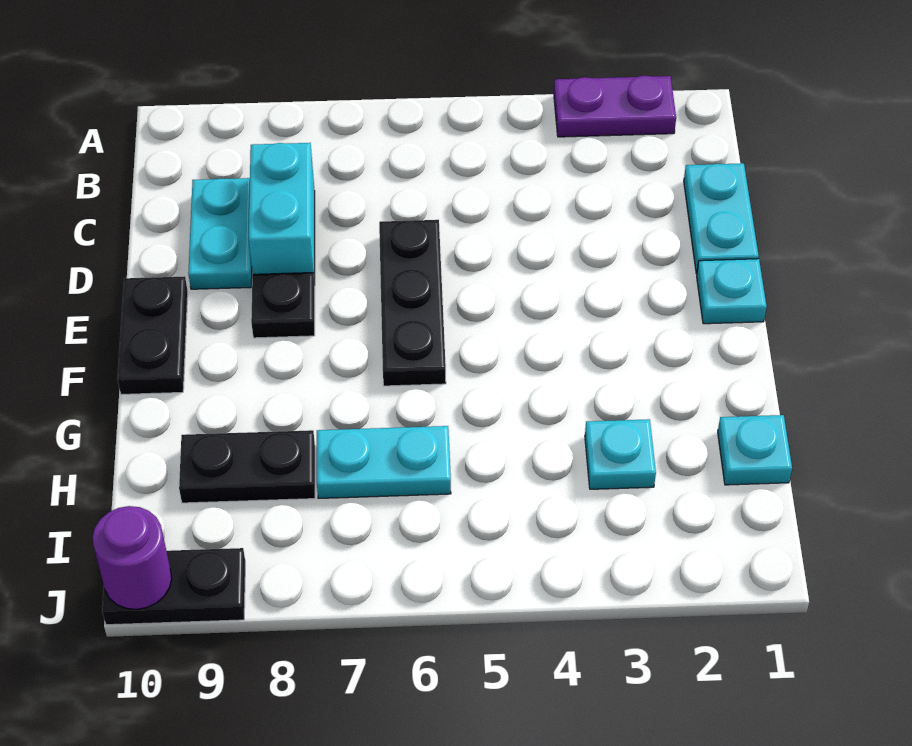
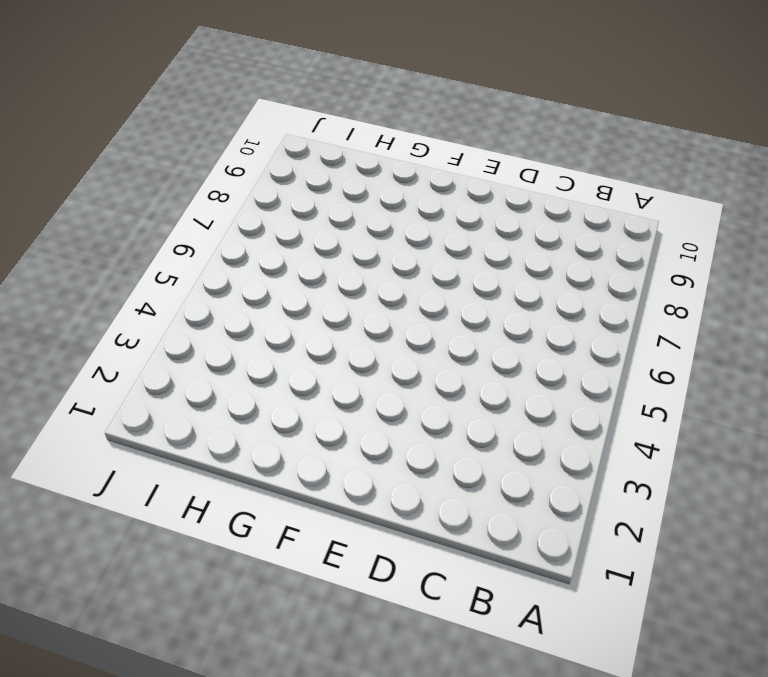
none -> purple plate A2:A3 level 1
none -> cyan plate C1:D1 level 1
none -> cyan brick C8:D8 level 1

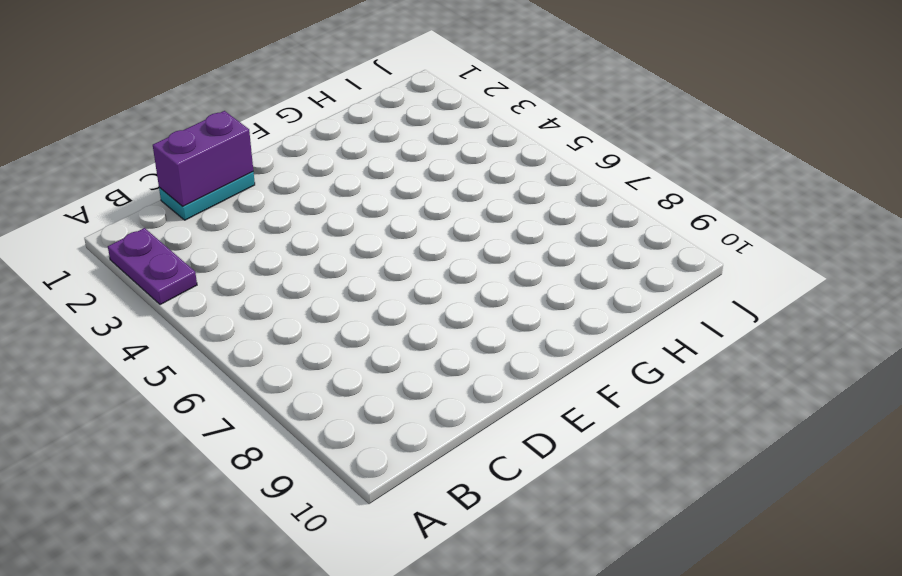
purple brick C1:D1 level 2 -> none
none -> cyan brick C8:D8 level 1
none -> cyan plate C9:D9 level 1
none -> black plate D6:F6 level 1

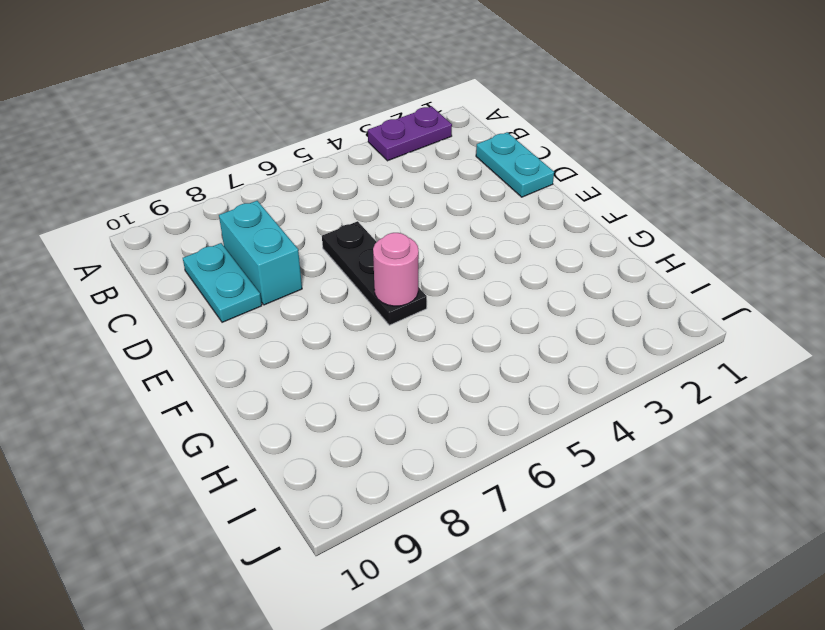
pink round brick F6 level 2 -> none
none -> cyan plate E1 level 1
none -> black plate E8 level 1
none -> black plate E10:F10 level 1

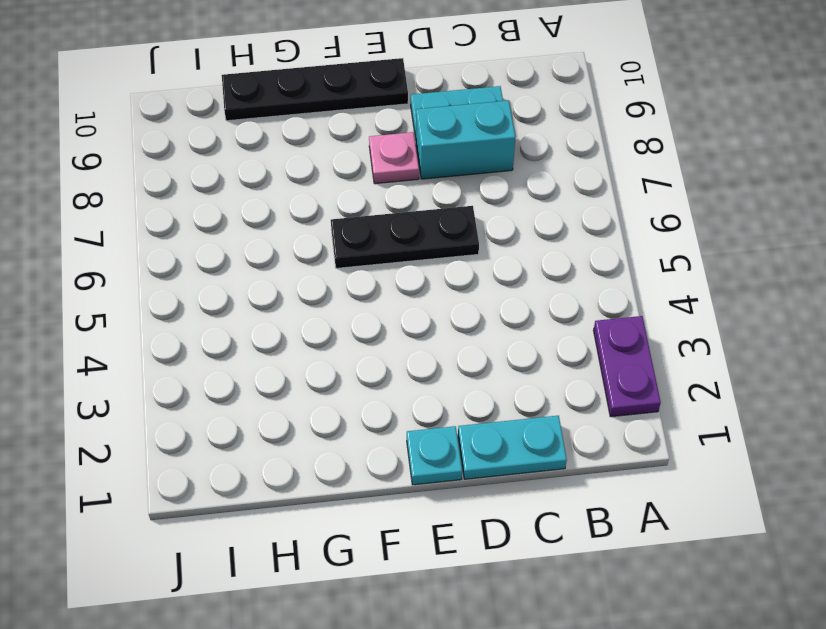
pink plate E8 level 1 -> black plate E8 level 1
black plate E10:H10 level 1 -> black plate E10:F10 level 1
none -> cyan plate H1 level 1
none -> cyan plate H3 level 1
none -> cyan plate H6:H7 level 1

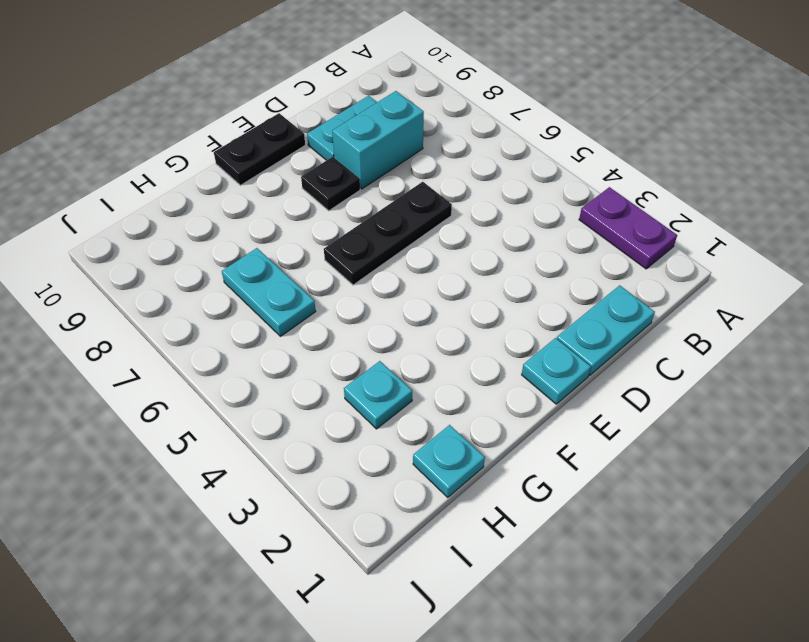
none -> black plate H8:H9 level 1
none -> black plate J9:J10 level 1
none -> purple round brick J10 level 2

